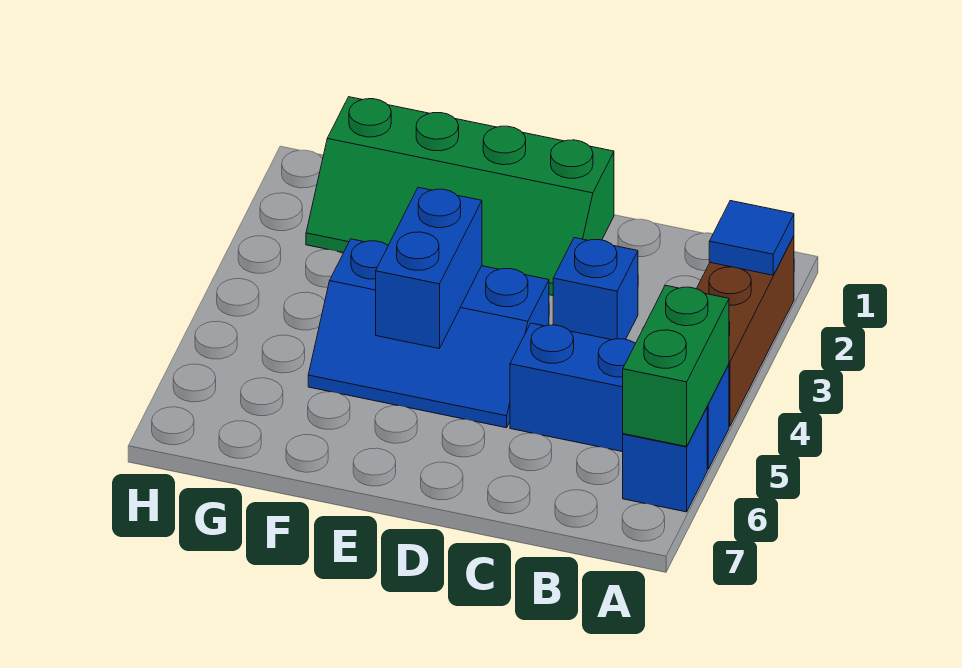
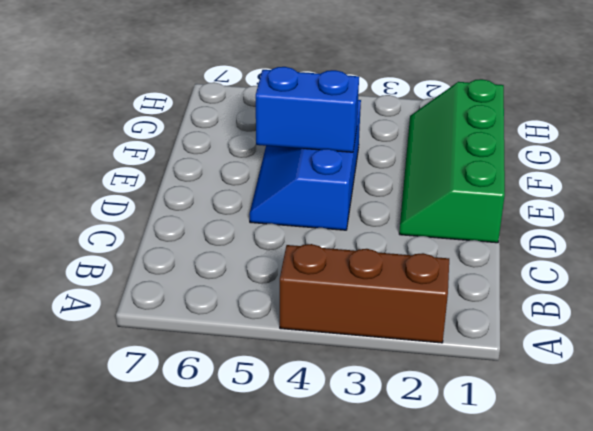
none -> blue brick A5:C5 level 1
none -> blue brick A6 level 1

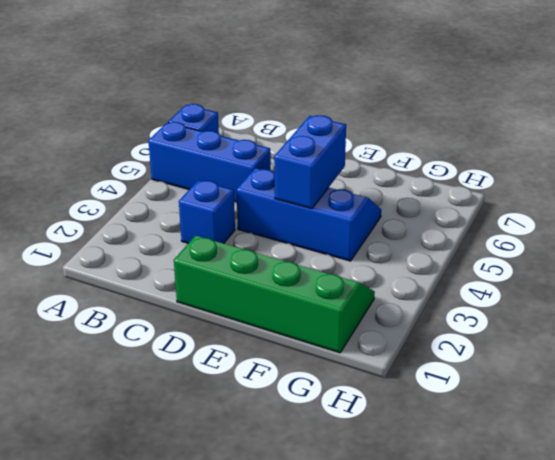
none -> brown brick A2:A4 level 1
none -> blue tile A2 level 2

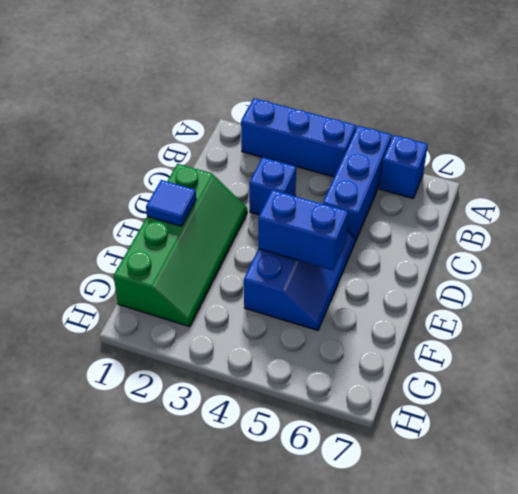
blue brick A2:A4 level 1 -> brown brick A2:A4 level 1
blue tile E1 level 2 -> blue tile A2 level 2
none -> green brick A5:A6 level 2

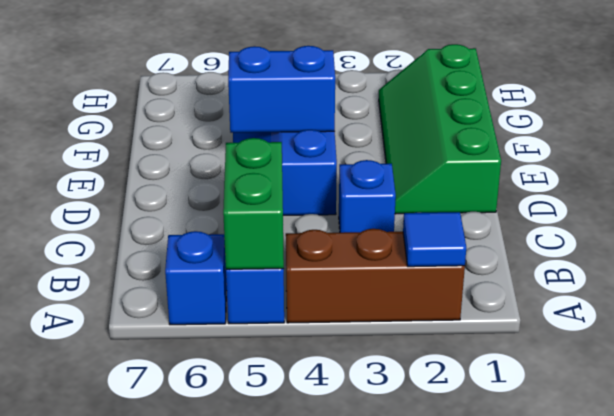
green brick A5:B5 level 2 -> green brick A5:A6 level 2

